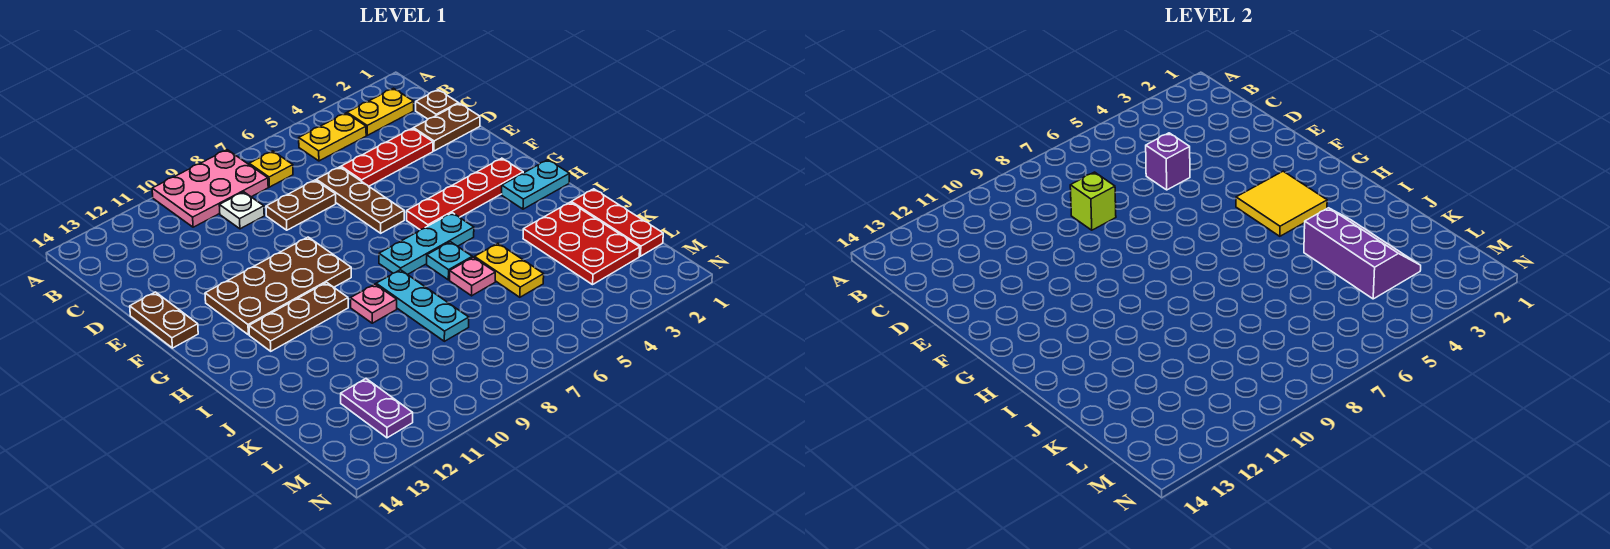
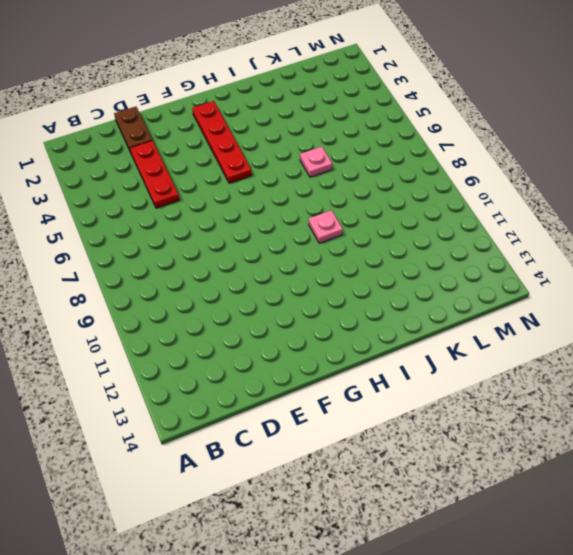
none -> pink plate A8:B10 level 1
none -> yellow plate B2:B3 level 1
none -> yellow plate B4:B5 level 1

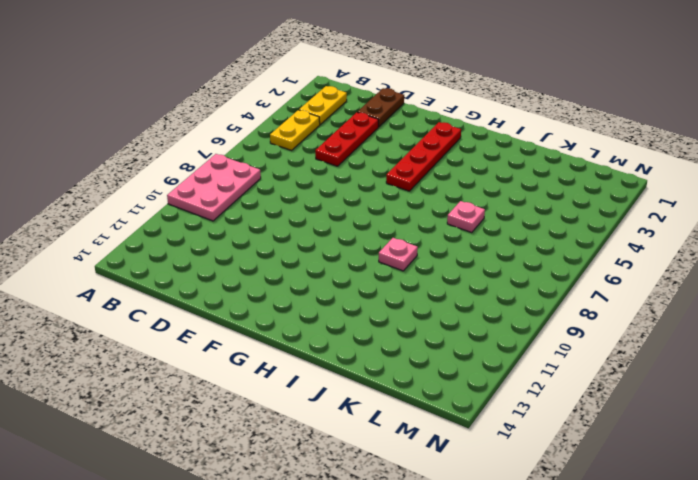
none -> yellow plate B7 level 1
none -> brown plate C1 level 1
none -> white plate C9 level 1

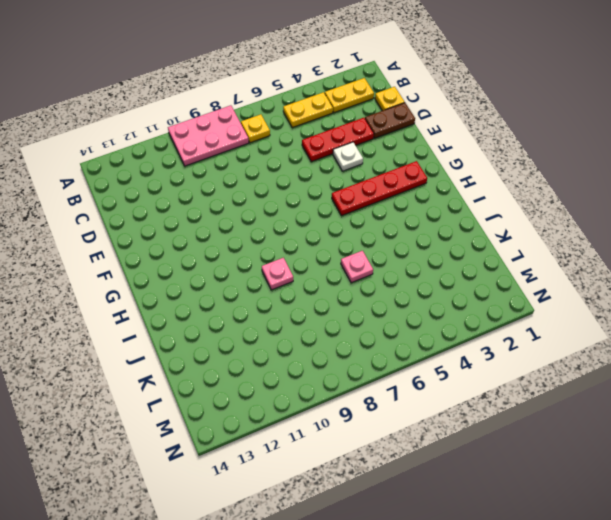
yellow plate C1 level 1 -> brown plate C1 level 1
white plate E4 level 1 -> white plate C9 level 1
none -> brown plate D6:F6 level 1
none -> brown plate D7:D8 level 1
none -> brown plate E14:F14 level 1

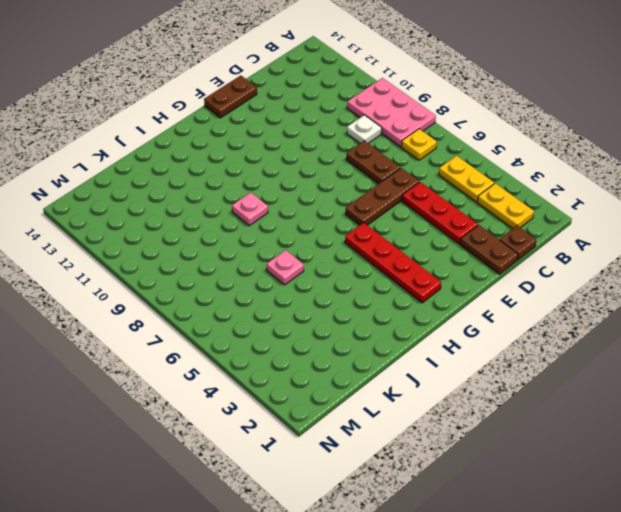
none -> brown plate F9:G12 level 1
none -> cyan plate H1:H2 level 1
none -> cyan plate H5:H7 level 1

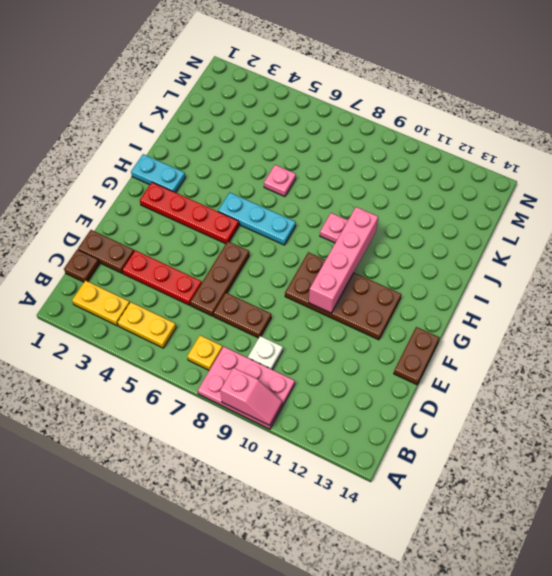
pink slope A9:A10 level 2 top 9 -> none
pink brick F10:I10 level 2 -> none
none -> brown plate H10:H12 level 1
none -> cyan plate I6 level 1
none -> cyan plate I8:K8 level 1

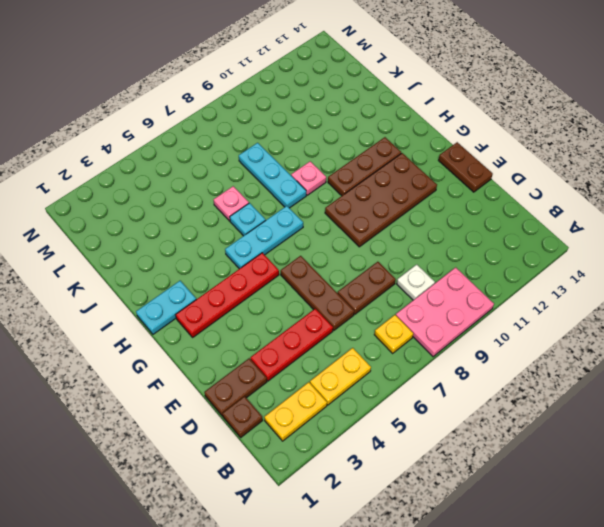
none -> red plate J1:L1 level 1
none -> red plate J2:L3 level 1
none -> yellow plate J5:K5 level 1

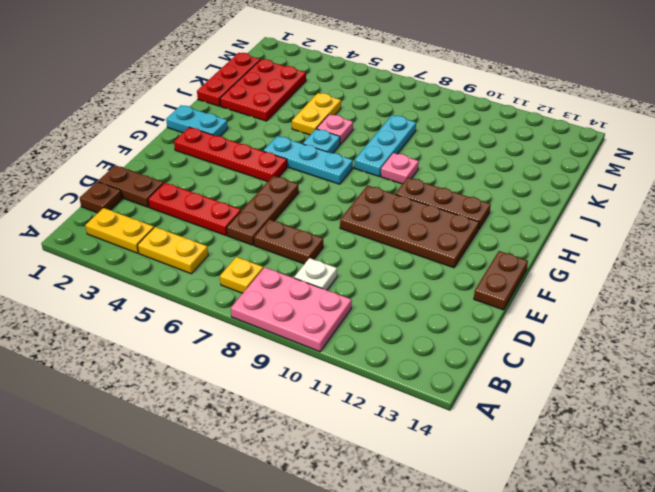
none -> purple plate L12:M12 level 1
none -> purple brick D5 level 2
none -> lime brick D8 level 2

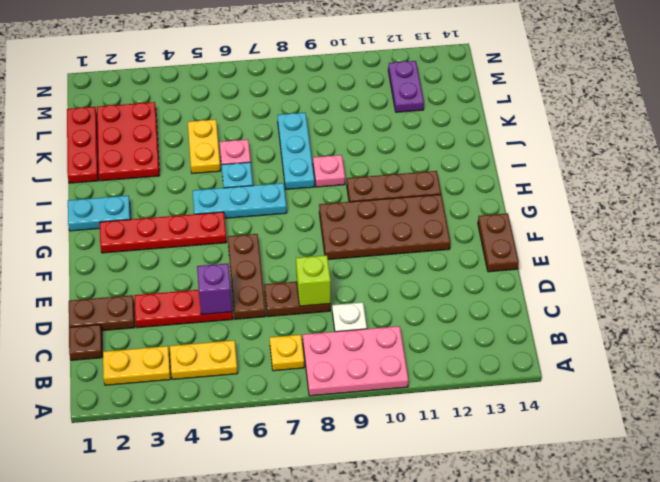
none -> yellow tile G3:H4 level 2
none -> purple slope J3:L4 level 2 top 4

